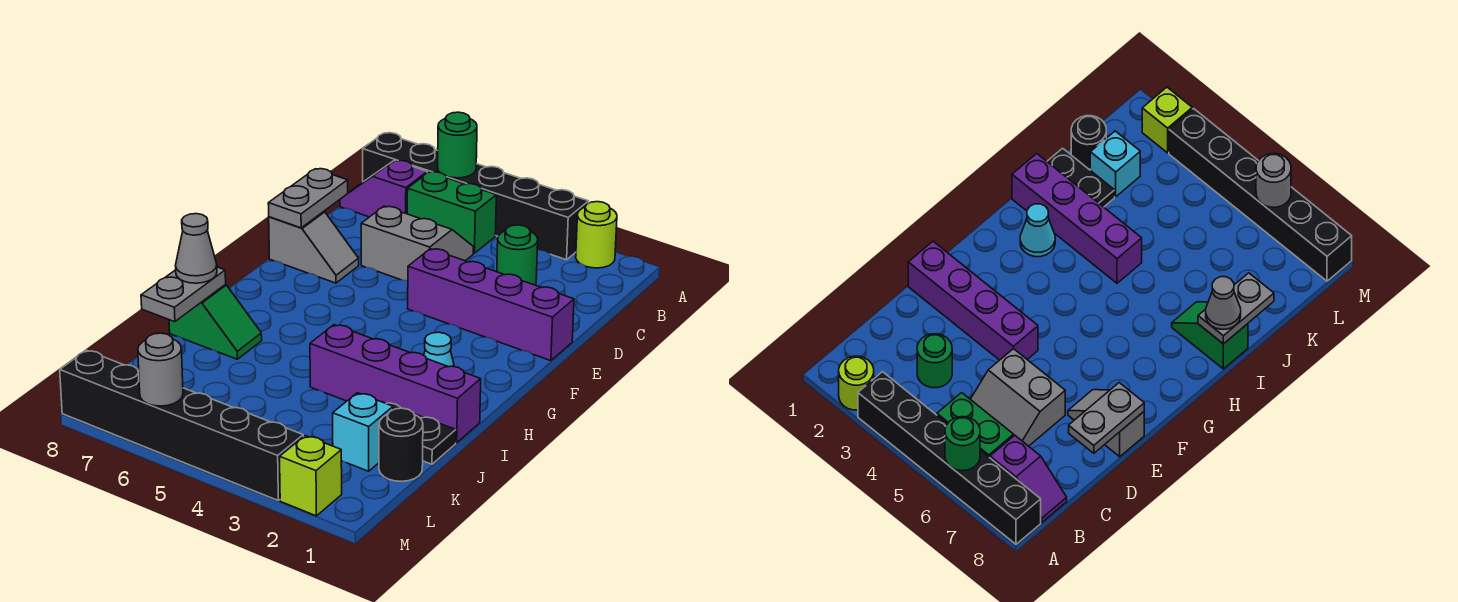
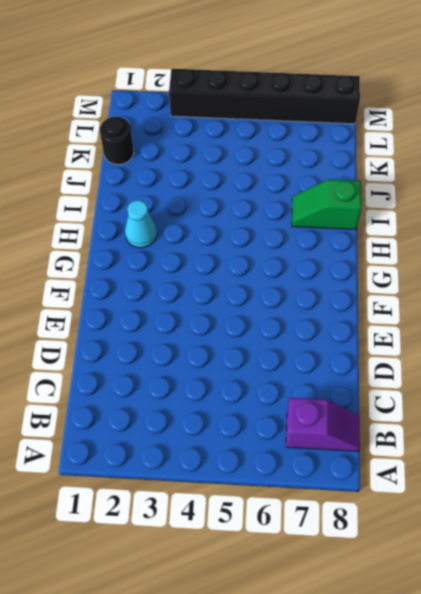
none -> lime round brick A2 level 1
none -> black brick A3:A8 level 1
none -> green brick B5:B6 level 1

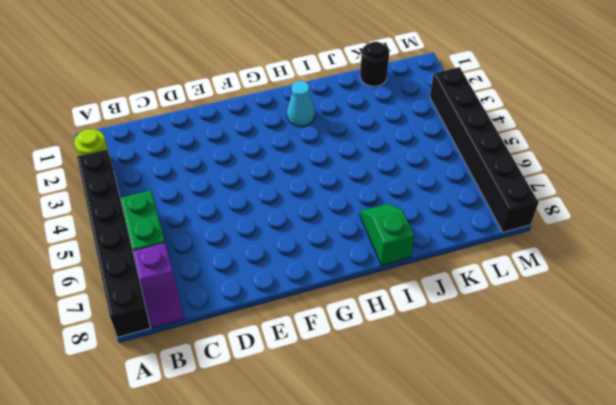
none -> green round brick C3 level 1
none -> grey slope C5:D6 level 1 top D
none -> purple brick E1:E4 level 1

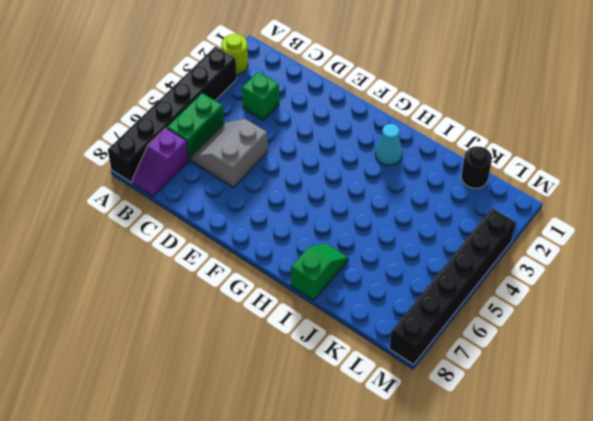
green brick C3 level 1 -> green round brick C3 level 1
none -> purple brick E1:E4 level 1
none -> grey slope E7:E8 level 1 top 8
none -> purple brick I1:I4 level 1

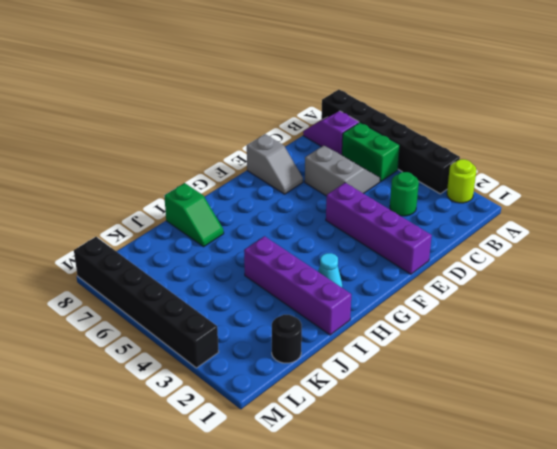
none -> black plate J1:J2 level 1
none -> cyan brick K2 level 1
none -> lime brick M2 level 1

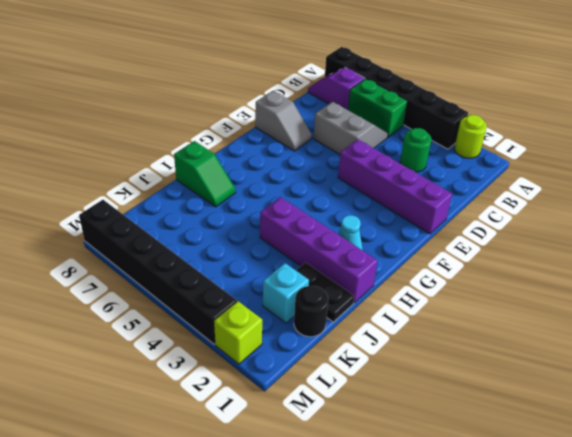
none -> green round brick A6 level 2
none -> grey plate D8:E8 level 2
none -> grey plate I8:J8 level 2

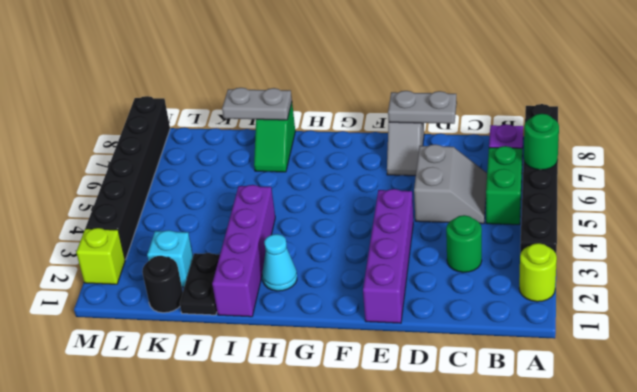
none -> grey round brick M6 level 2
none -> grey cone I8 level 3

